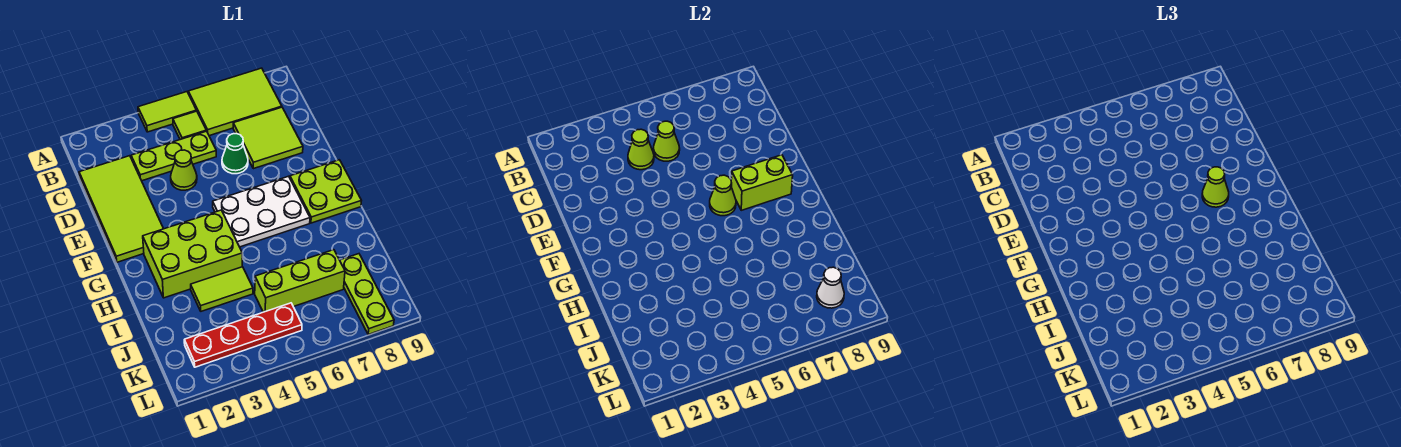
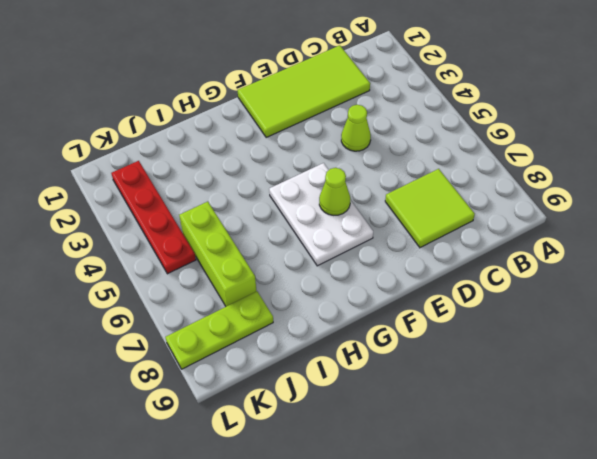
none -> lime tile A4:A5 level 1
none -> lime tile A6:B8 level 1
none -> lime tile B5 level 1

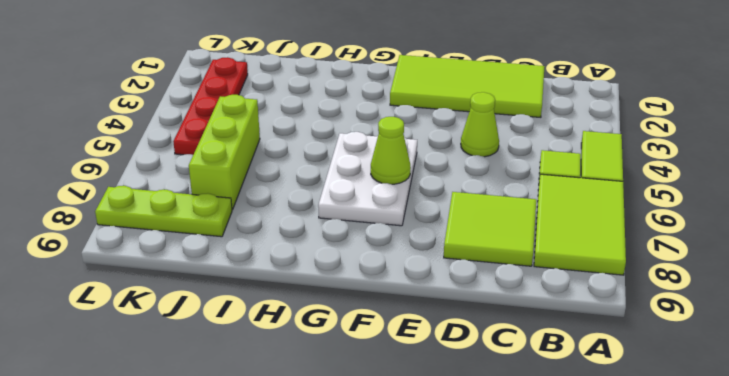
none -> lime plate C3:C5 level 1
none -> green cone D6 level 1
none -> lime plate F8:G9 level 1

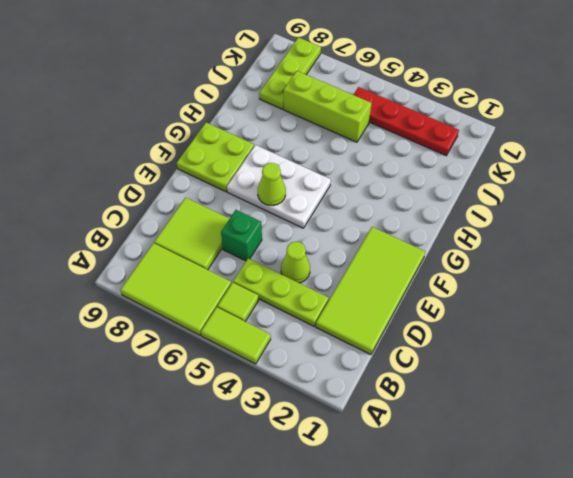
green brick D6 level 1 -> green cone D6 level 1
none -> lime brick G2:H4 level 1
none -> lime tile I3:I4 level 1
none -> lime cone C4 level 2

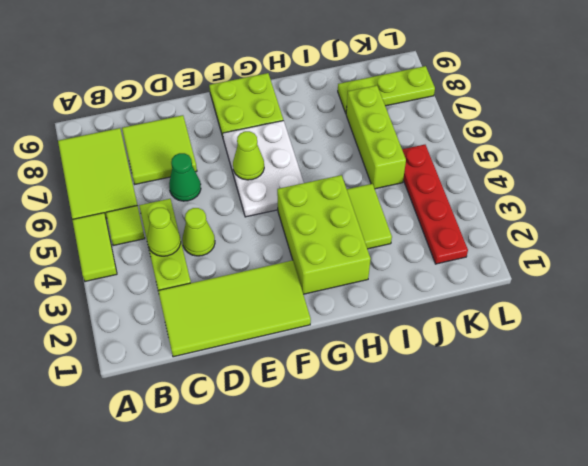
none -> lime cone C5 level 2
none -> lime brick F7:F8 level 2
none -> white cone K8 level 2

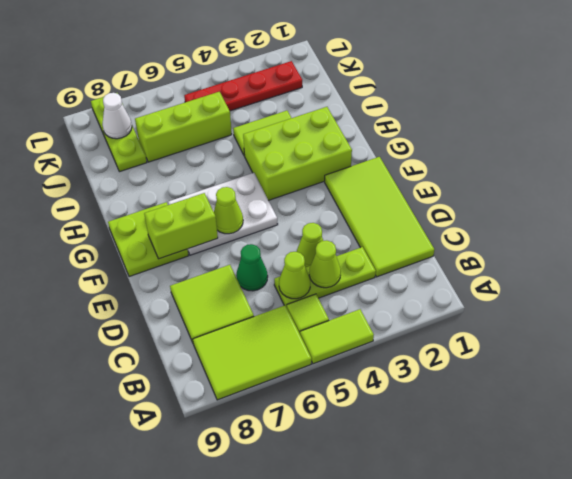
none -> lime cone F7 level 3

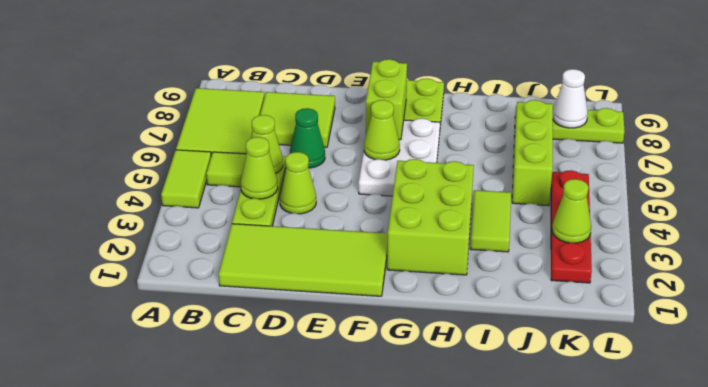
lime cone K3 level 2 -> lime cone F7 level 3

